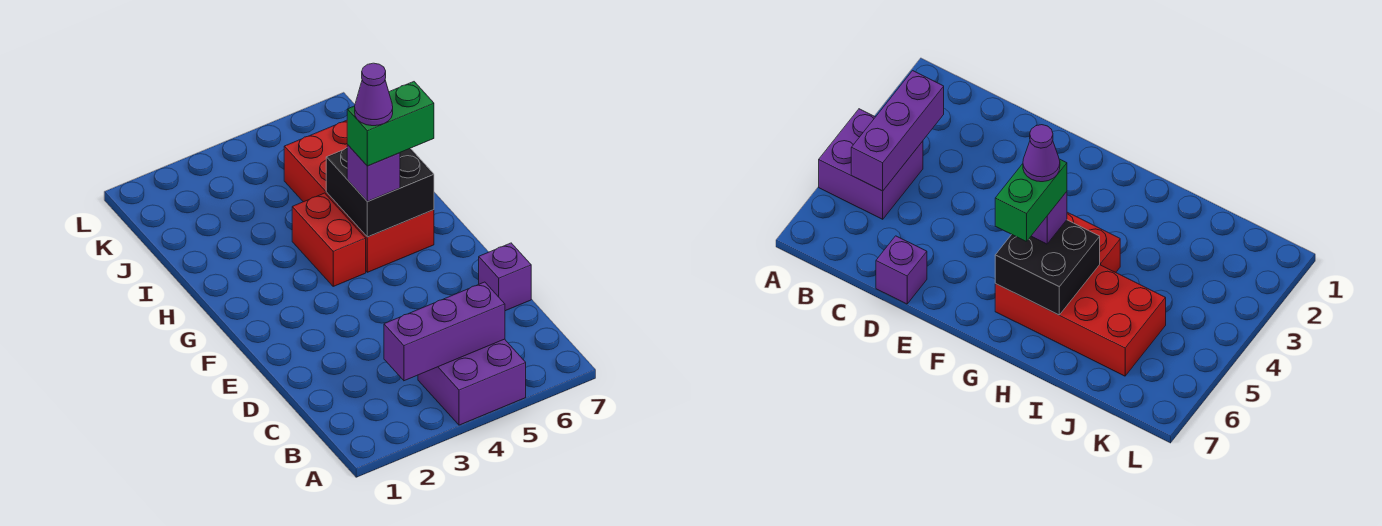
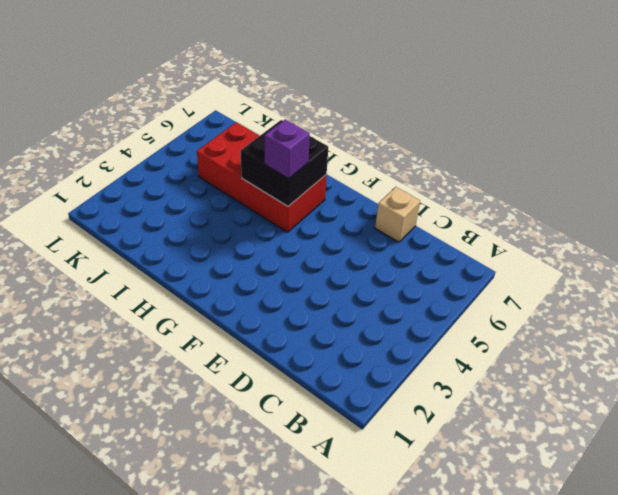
tan brick D7 level 1 -> purple brick D7 level 1
none -> purple brick A4:B5 level 1
none -> red brick G4:H4 level 1

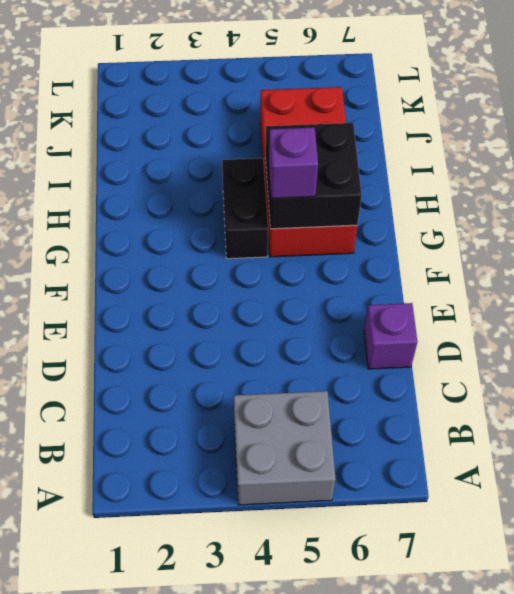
grey brick A4:B5 level 1 -> purple brick A4:B5 level 1
black brick G4:H4 level 1 -> red brick G4:H4 level 1
none -> purple brick B3:B5 level 2
none -> green brick G5:G6 level 4

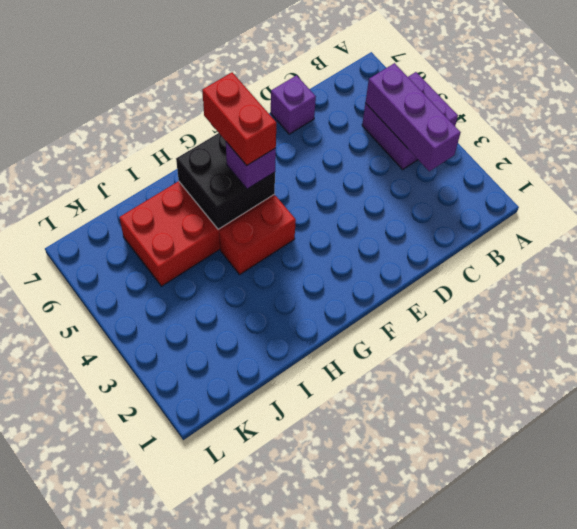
red brick G5:G6 level 4 -> green brick G5:G6 level 4
none -> purple cone G5 level 5

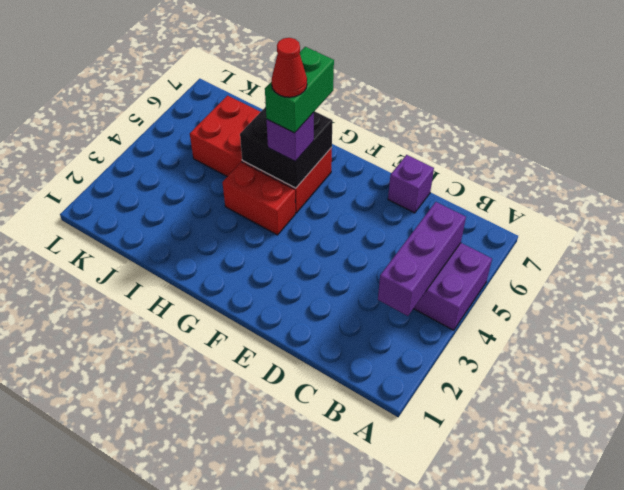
red cone G5 level 5 -> purple cone G5 level 5

